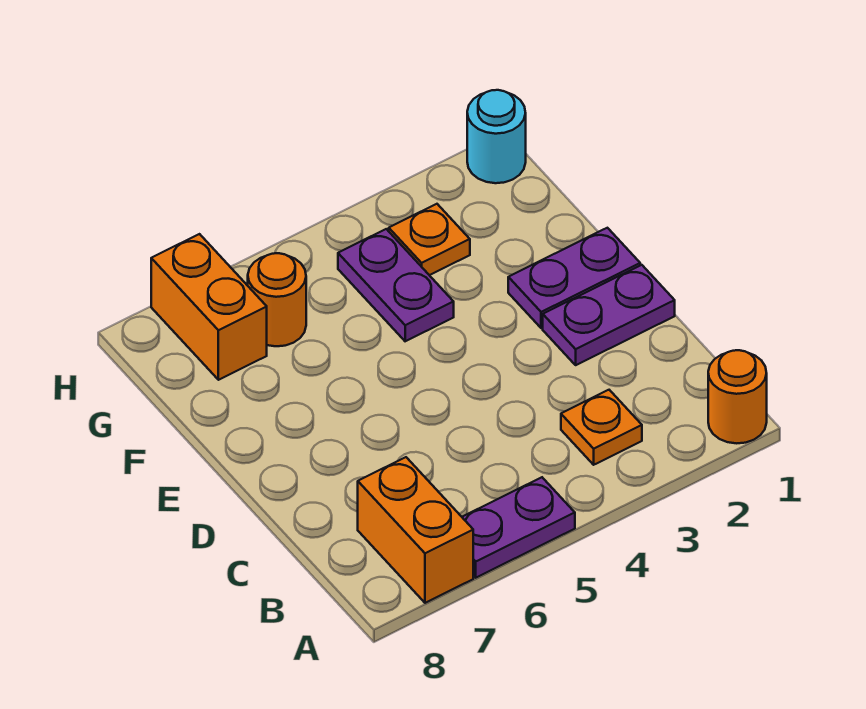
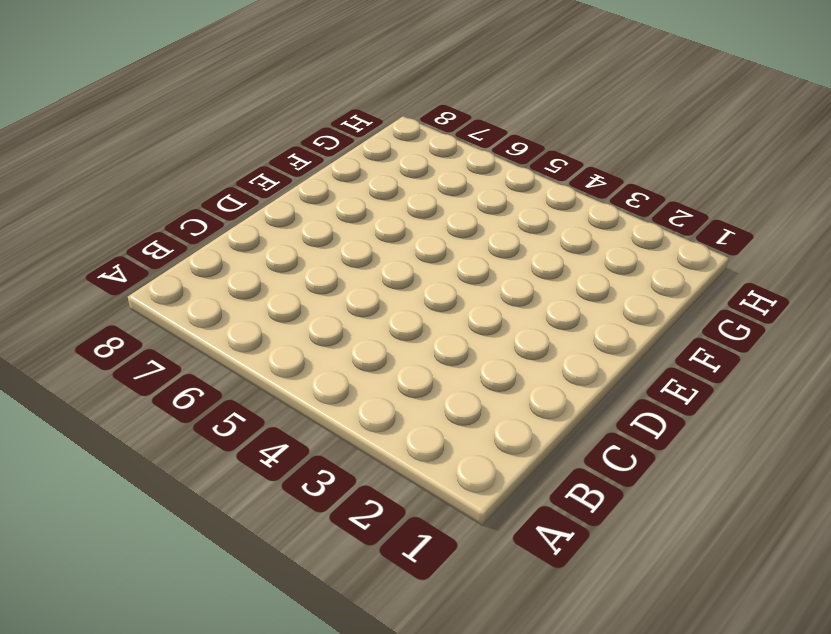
none -> orange round brick A1 level 1
none -> purple plate A5:A6 level 1

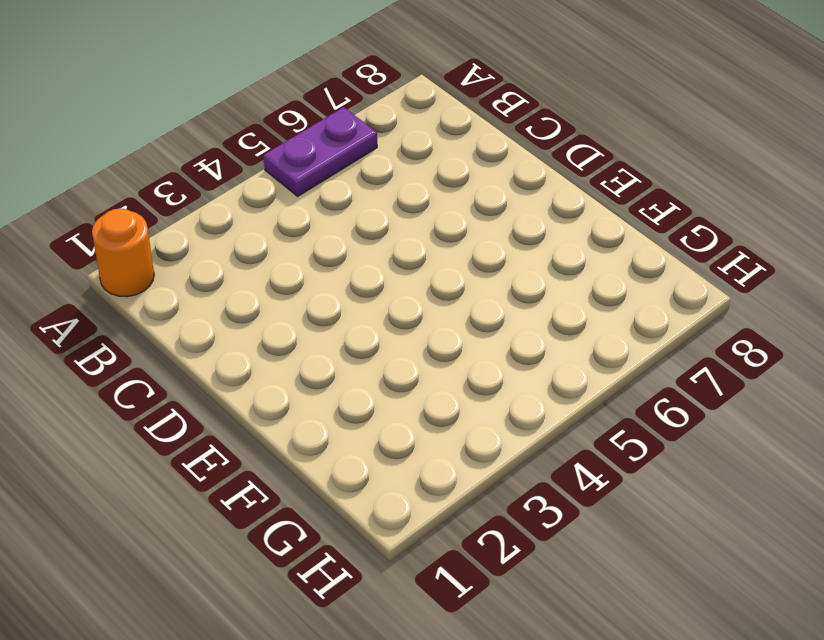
none -> orange brick A7:B7 level 1
none -> orange plate B3 level 1

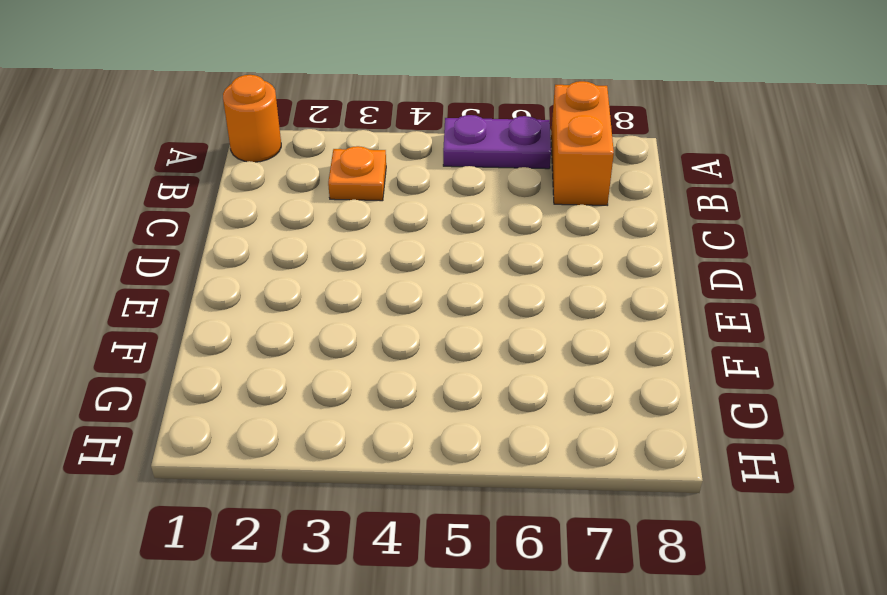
none -> purple plate D1:D2 level 1
none -> purple plate E1:E2 level 1

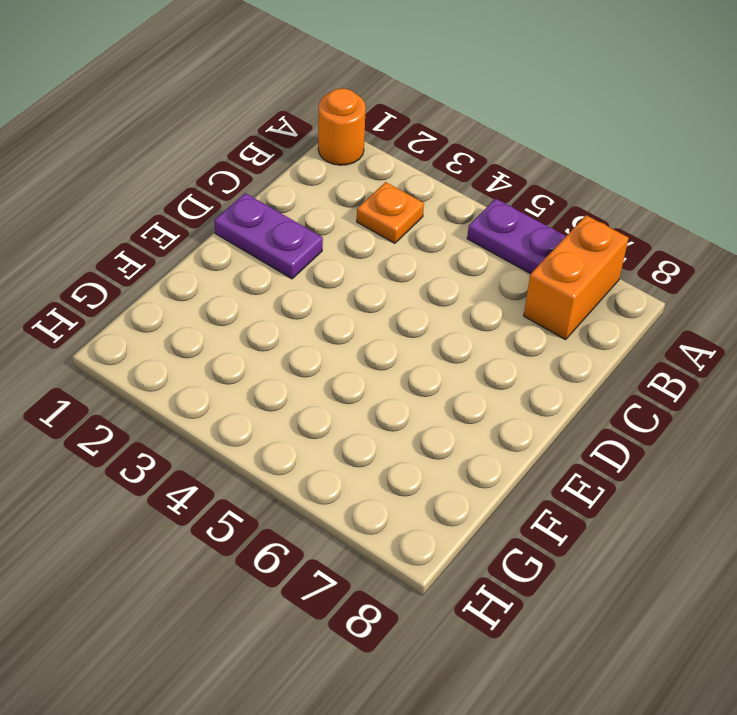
none -> purple plate E1:E2 level 1
none -> purple plate F4:G4 level 1

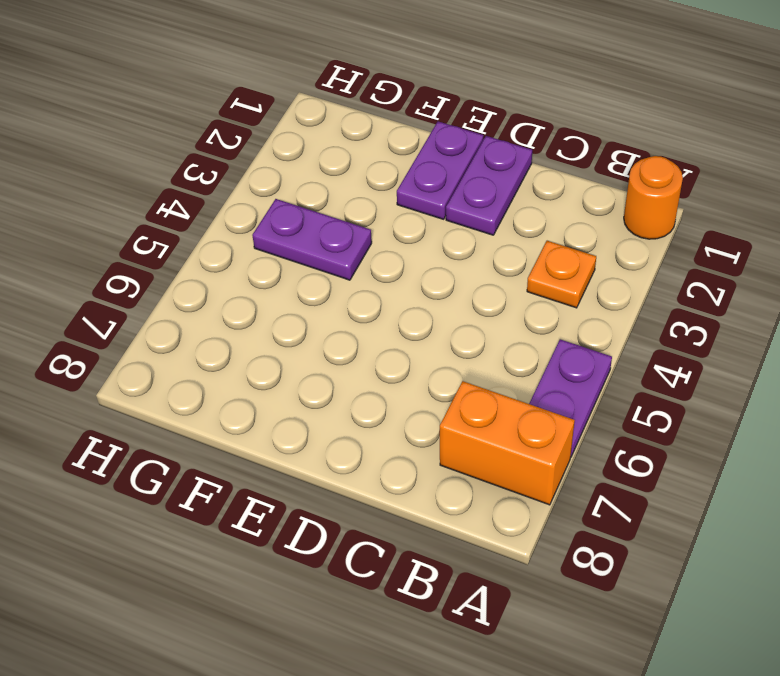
none -> orange plate G3 level 1
none -> orange round brick G6 level 1

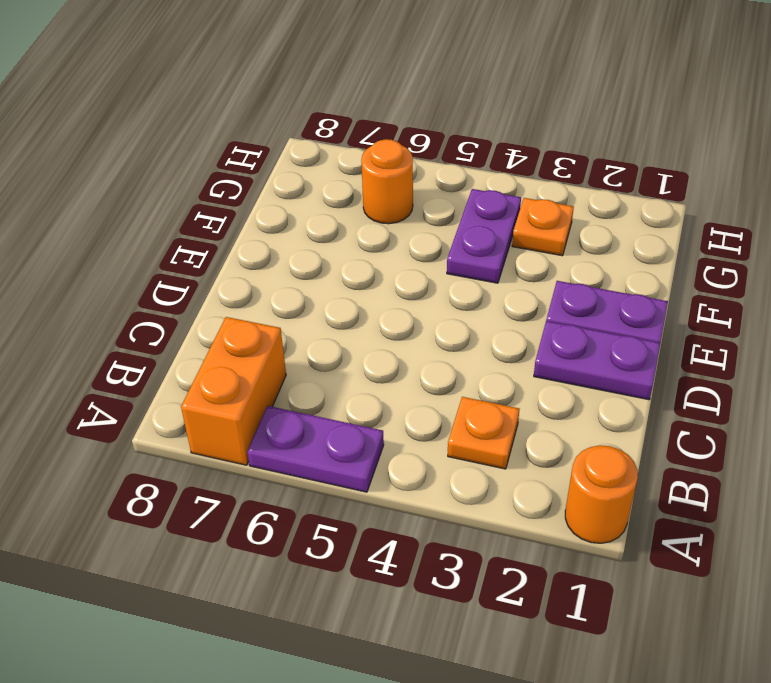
none -> orange brick G7:H7 level 1
none -> cyan round brick H1 level 1

